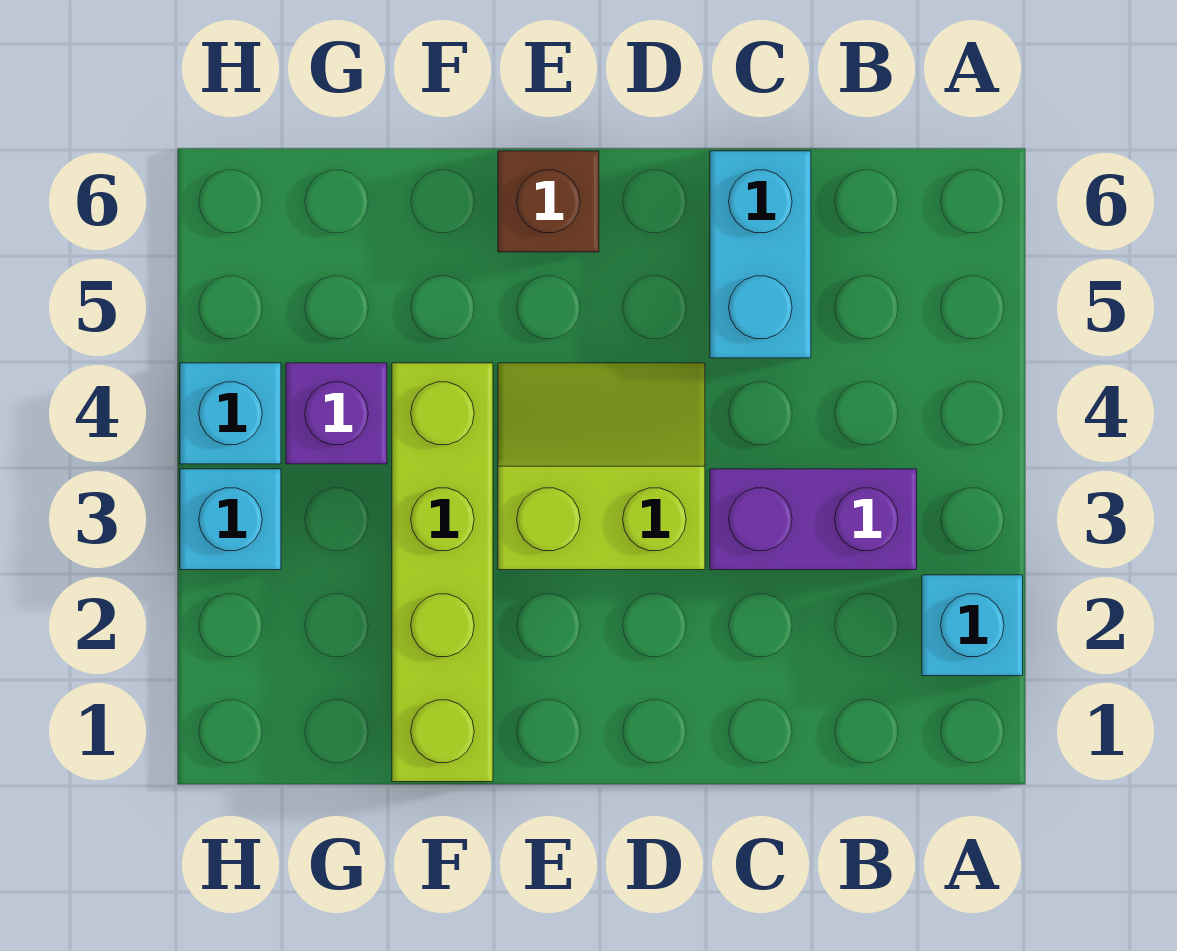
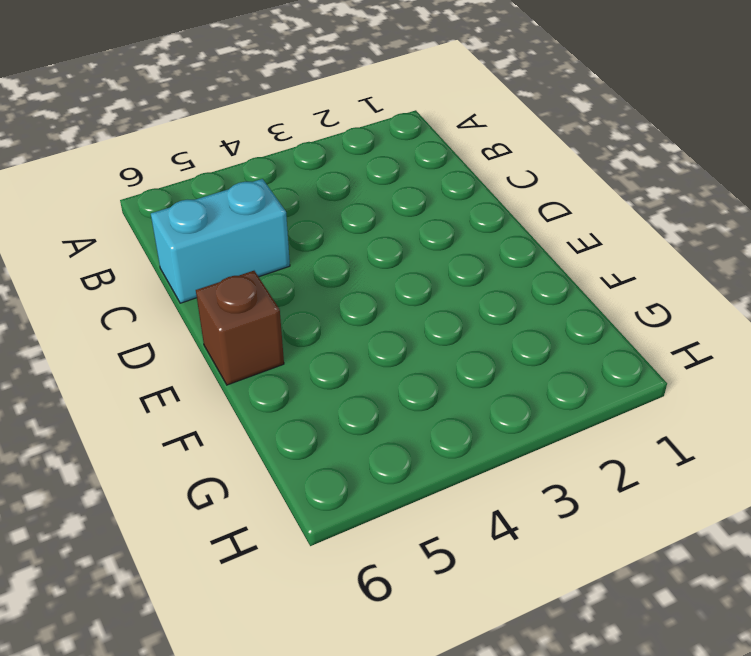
none -> cyan brick A2 level 1
none -> purple brick B3:C3 level 1

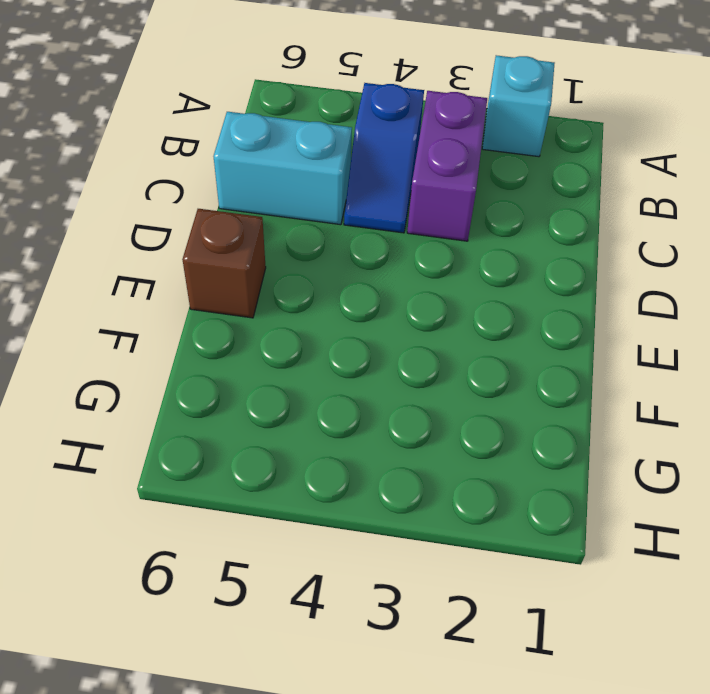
blue slope B4:C4 level 1 top B -> none
none -> lime slope D3:E4 level 1 top 3
none -> lime brick F1:F4 level 1

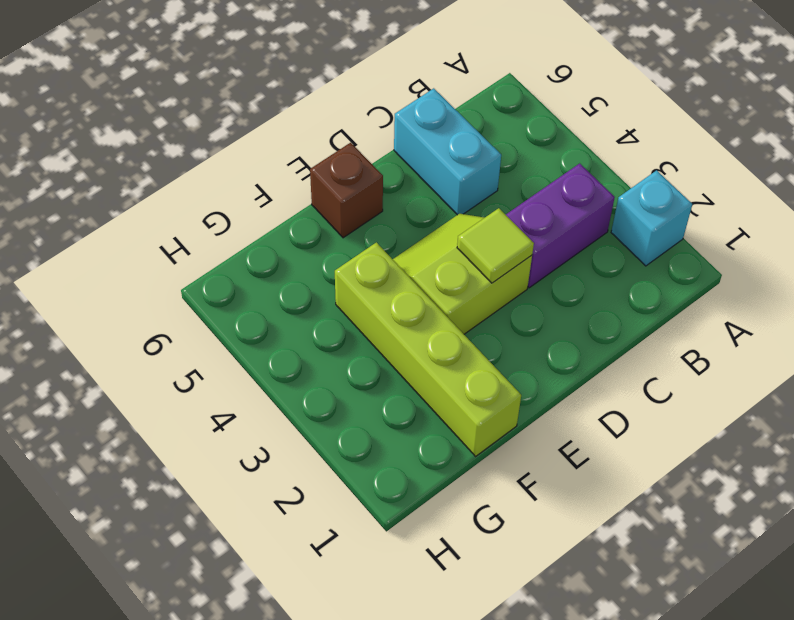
lime tile D3 level 2 -> none
none -> purple brick G4 level 1
none -> cyan brick H3 level 1

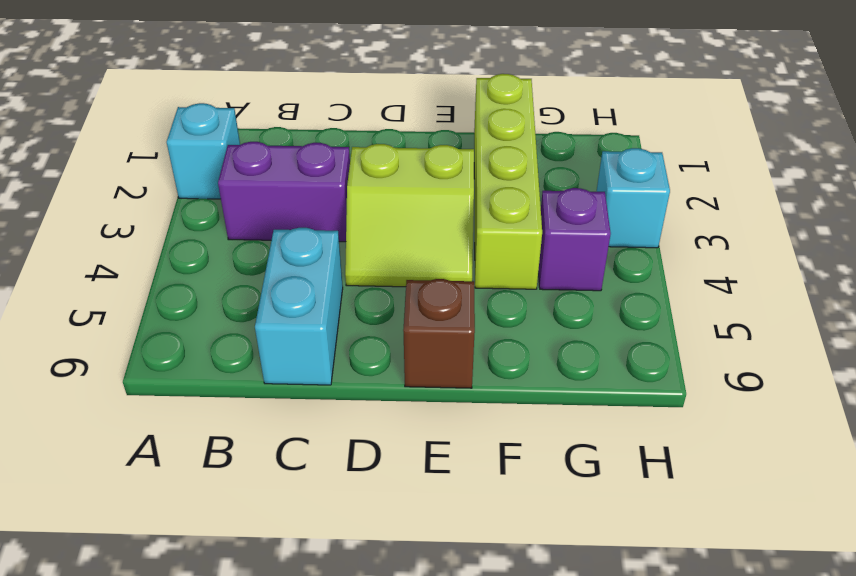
none -> cyan brick H4 level 1

